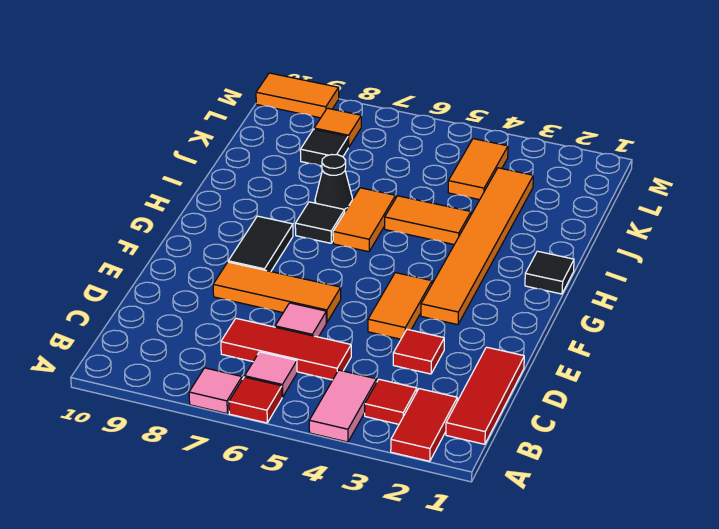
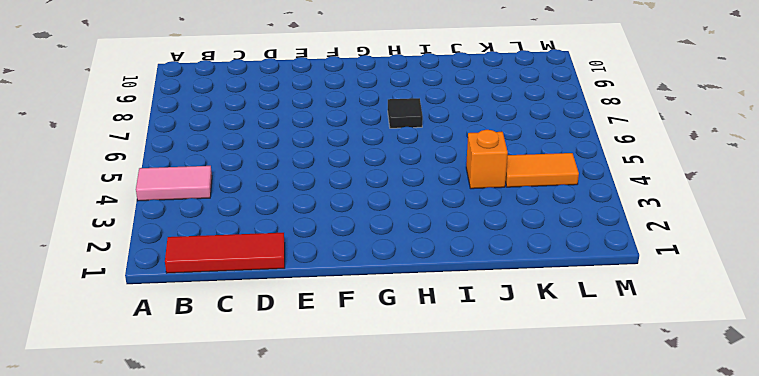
orange brick J4 level 1 -> none
none -> red tile A2:B2 level 1
none -> red tile A6 level 1
none -> pink tile A7 level 1

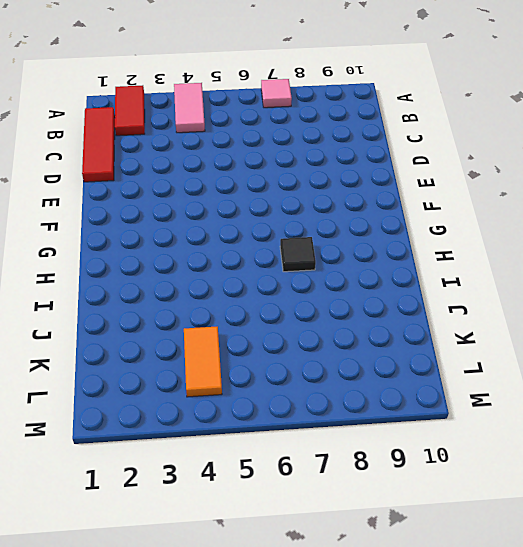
none -> red tile A6 level 1
none -> red tile B3 level 1
none -> pink tile B6 level 1

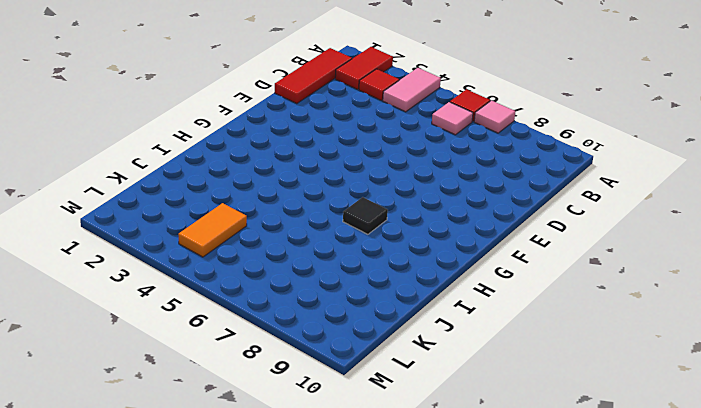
none -> red tile C5:C7 level 1
none -> red tile D3 level 1
none -> pink tile D6 level 1

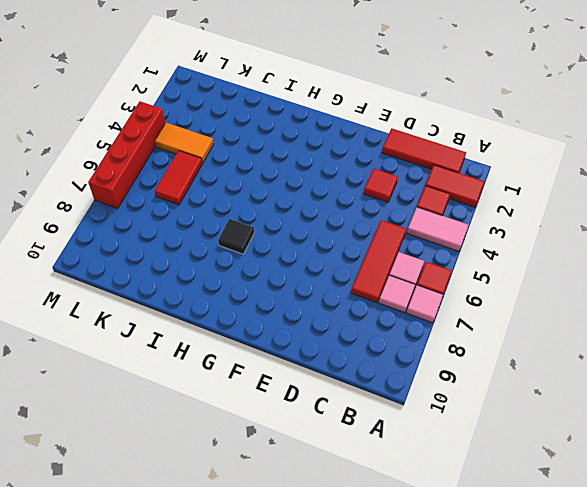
pink tile B7 level 1 -> pink tile D6 level 1
red tile K5:K6 level 1 -> none
red brick M4:M7 level 1 -> none
none -> orange tile E4:F4 level 1
none -> orange tile E6:E8 level 1
none -> orange tile F3:K3 level 1

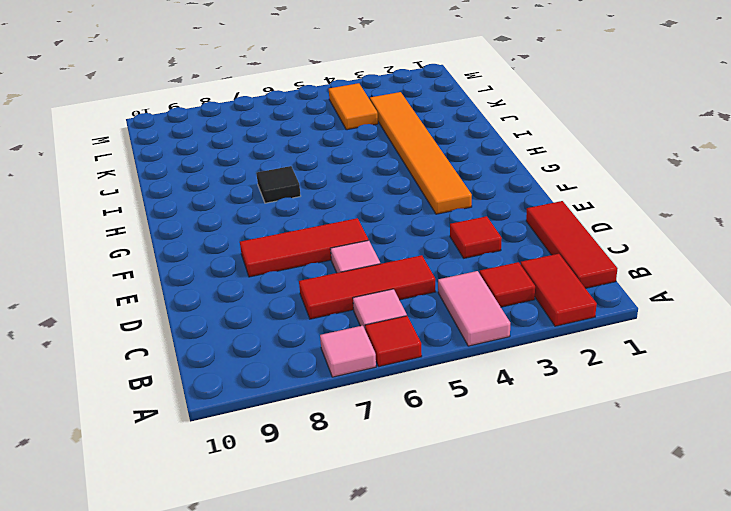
red tile E6:E8 level 1 -> orange tile E6:E8 level 1
none -> orange tile E4:F4 level 1
none -> black tile F8:G8 level 1
none -> black tile H1 level 1

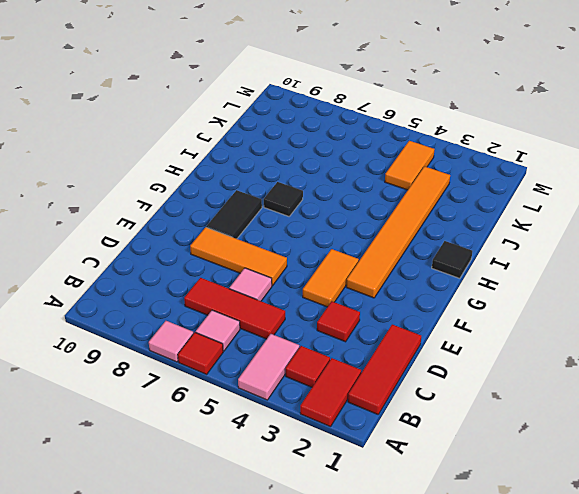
none -> orange tile H6:I6 level 1
none -> orange tile I4:I5 level 1
none -> black cone I7 level 1

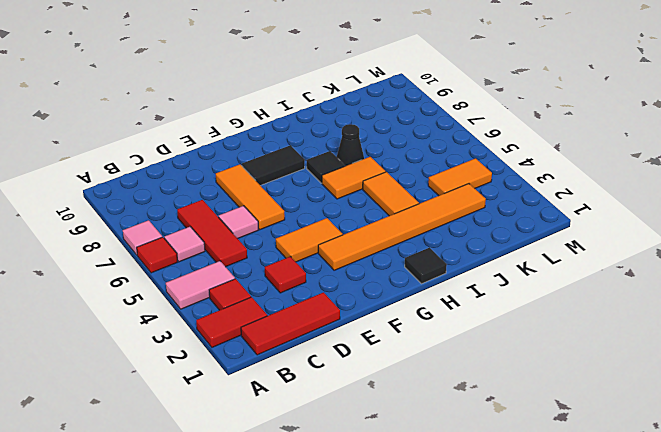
none -> black tile K8 level 1
none -> orange tile L8 level 1
none -> orange tile M9:M10 level 1

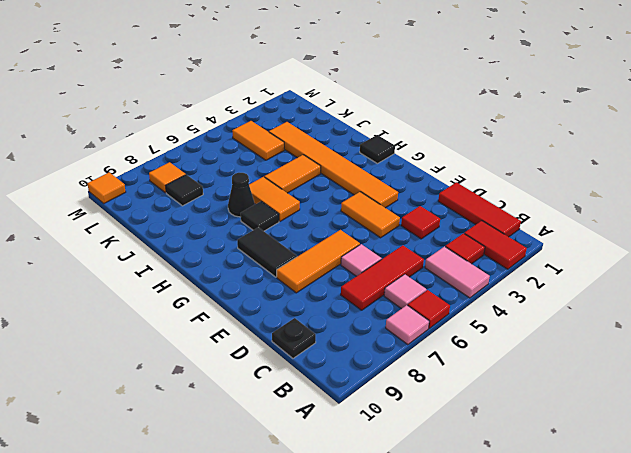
black plate C10 level 1 -> none
orange tile M10 level 1 -> orange tile M9:M10 level 1

